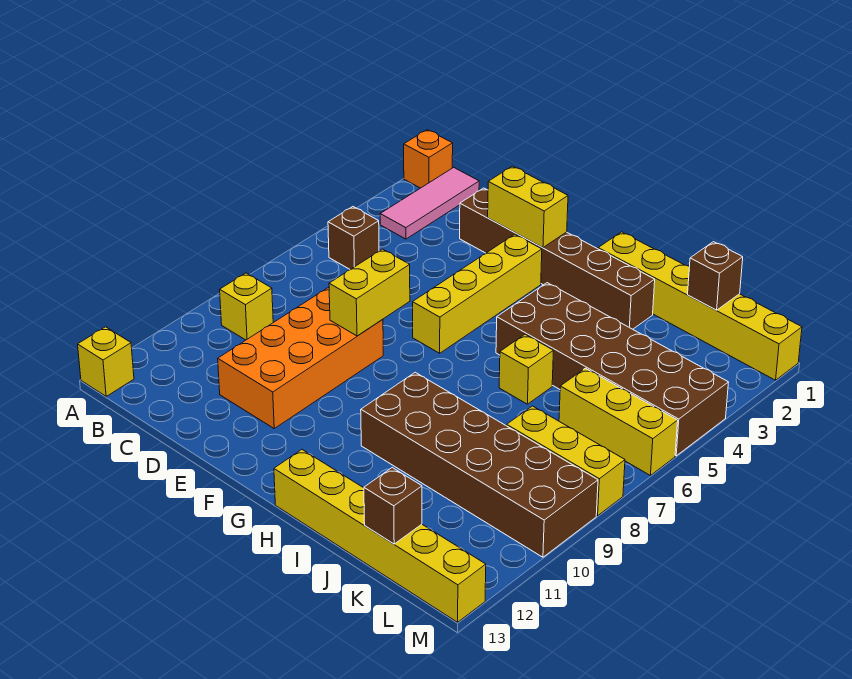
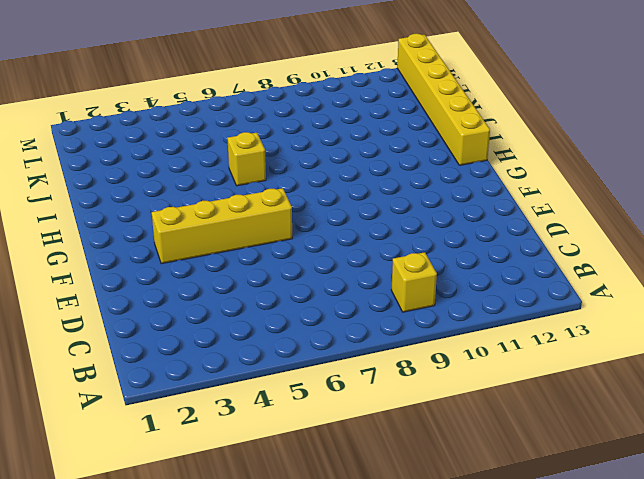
none -> orange brick A1 level 1
none -> yellow brick A13 level 1
none -> pink tile B1:B3 level 1

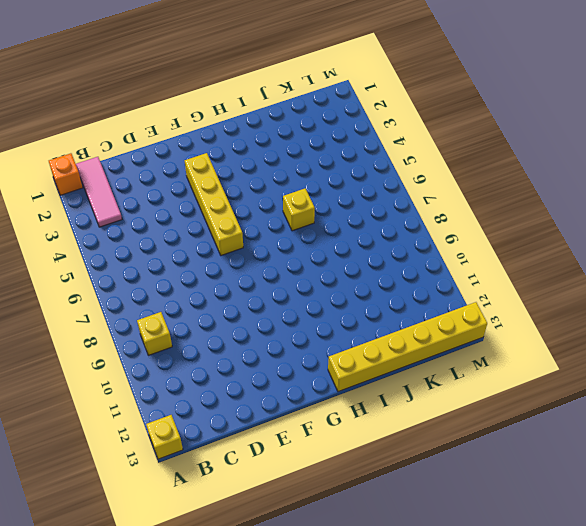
none -> brown brick B5 level 1
none -> brown brick D2:I2 level 1
none -> orange brick D8:E11 level 1

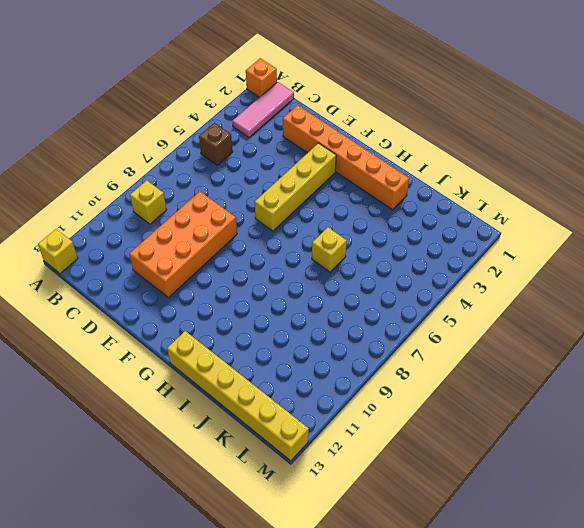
orange brick D2:I2 level 1 -> brown brick D2:I2 level 1
none -> yellow brick H1:M1 level 1
none -> brown brick H4:M5 level 1
none -> brown brick H9:M10 level 1

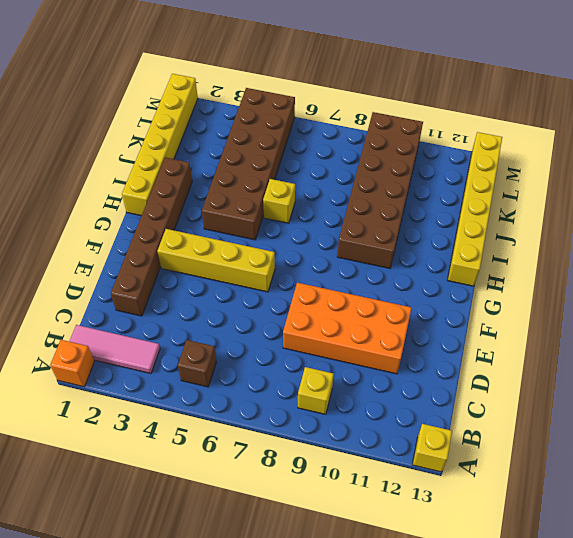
none -> yellow brick K6:M6 level 1
none -> yellow brick K8:M8 level 1
none -> yellow brick E2:F2 level 2

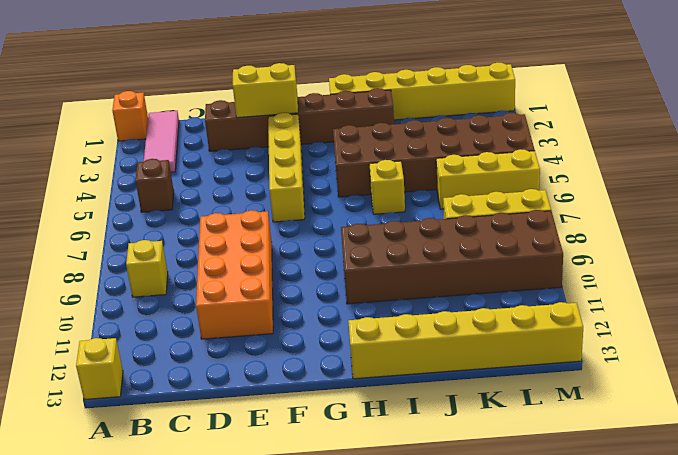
none -> yellow brick E7:E8 level 2
none -> brown brick K1 level 2
none -> brown brick K13 level 2

